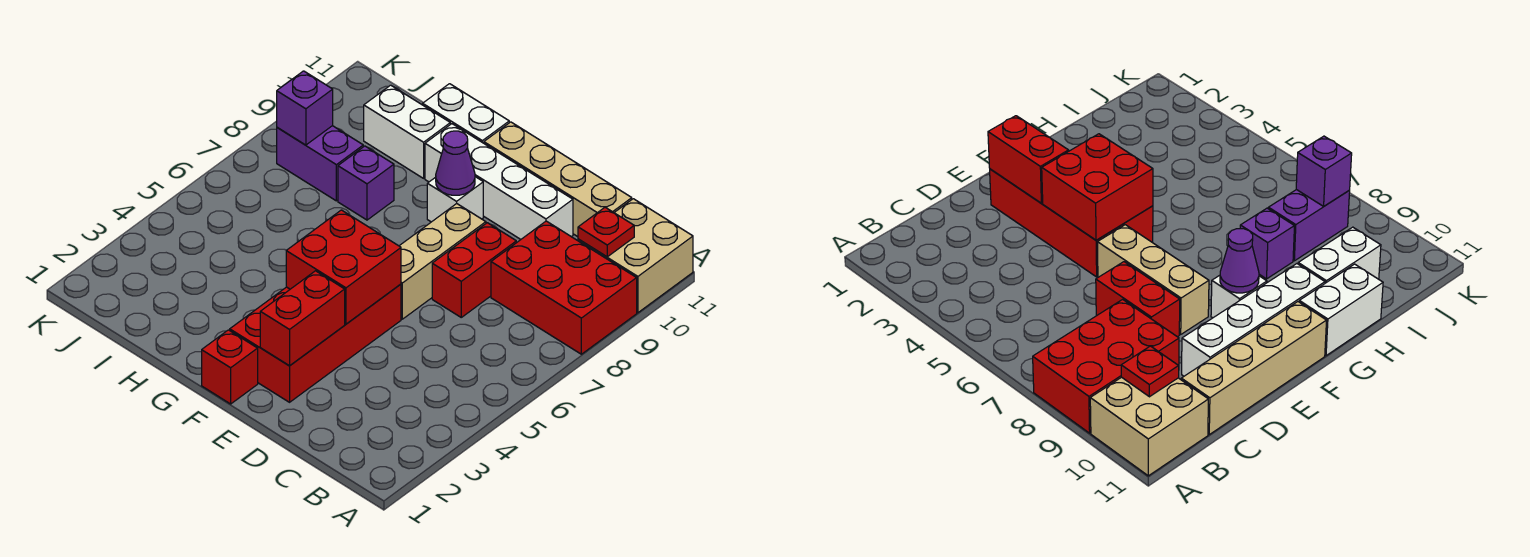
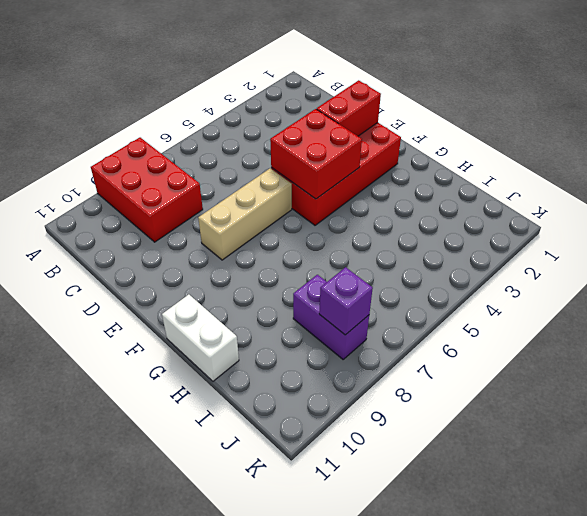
none -> tan brick A10:B11 level 1
none -> tan brick C11:F11 level 1
none -> red brick D7:D8 level 1

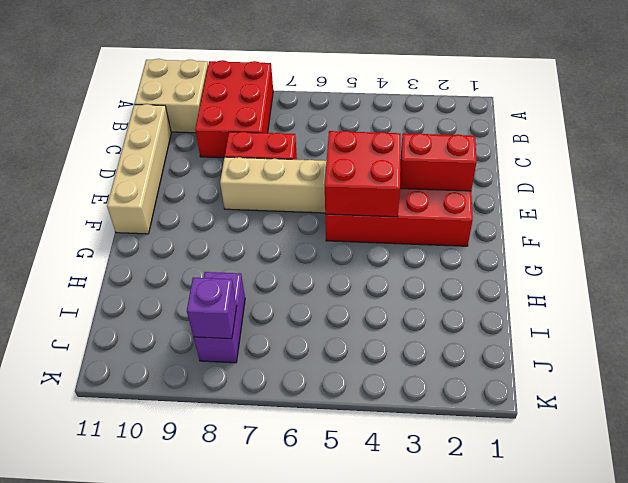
none -> white brick D10:G10 level 1
none -> red brick F1 level 1
none -> white brick F9 level 1

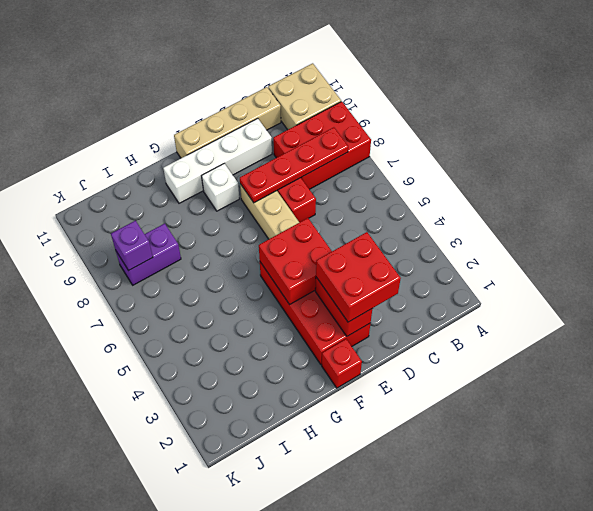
red plate B8:E8 level 2 -> none
red brick D2:E3 level 3 -> none
none -> white brick G11:H11 level 1
none -> purple brick H8 level 1
none -> white brick H10:I10 level 1

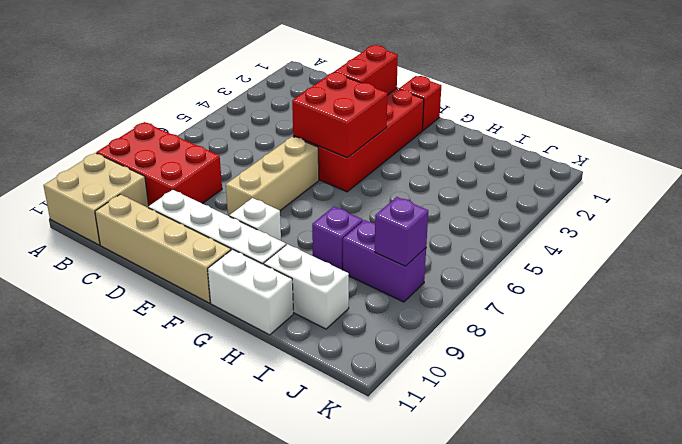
none -> red brick D7:D8 level 1
none -> red plate B10 level 2
none -> purple cone F9 level 2

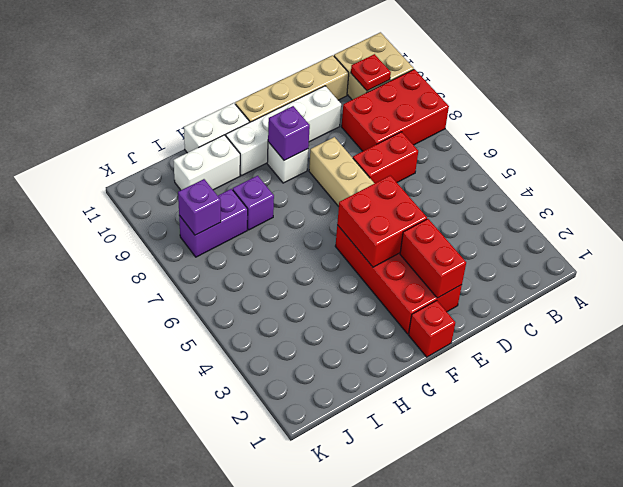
red brick C7:D7 level 1 -> red brick D7:D8 level 1
purple brick F9 level 2 -> purple cone F9 level 2

